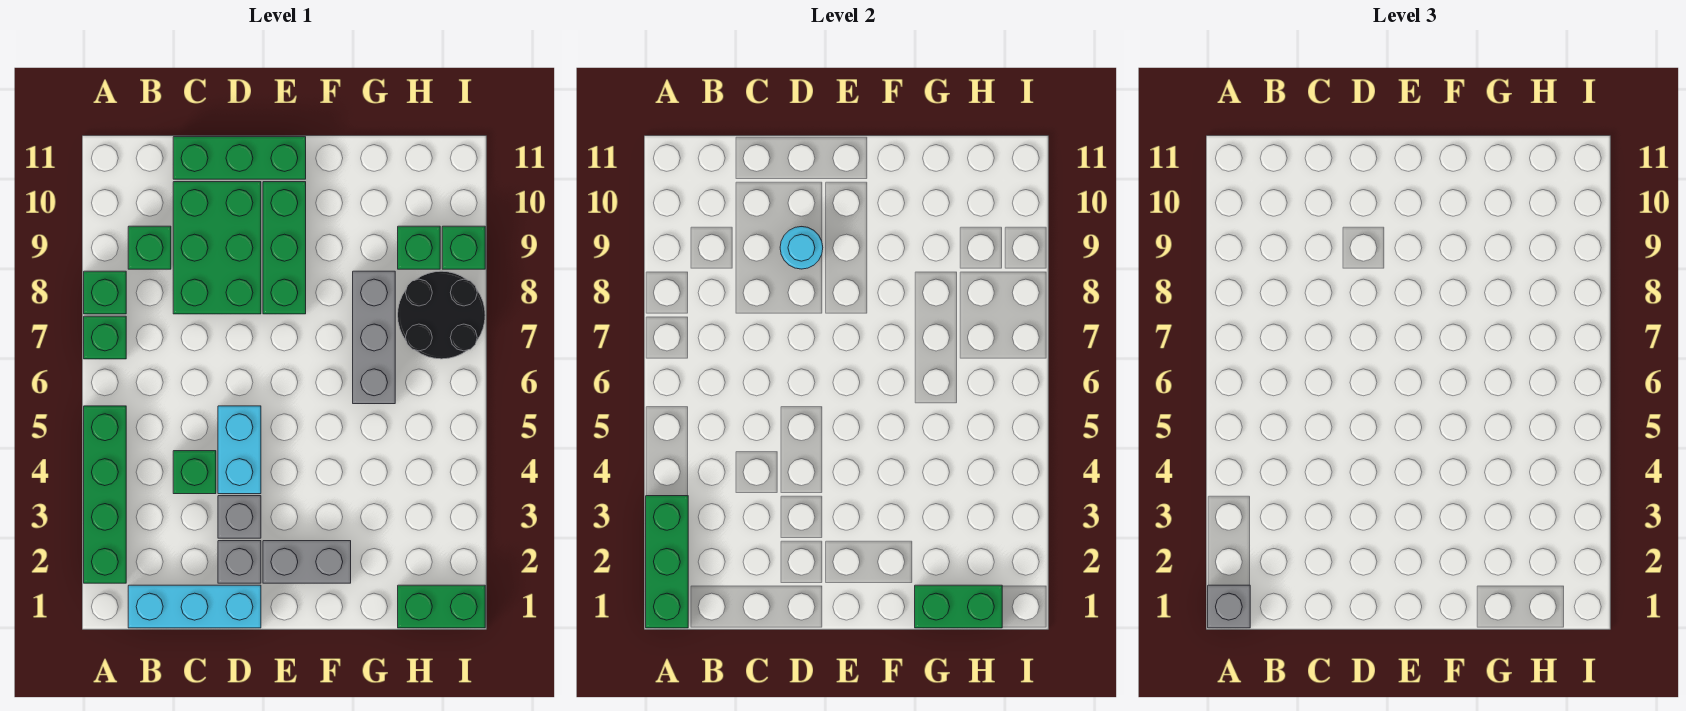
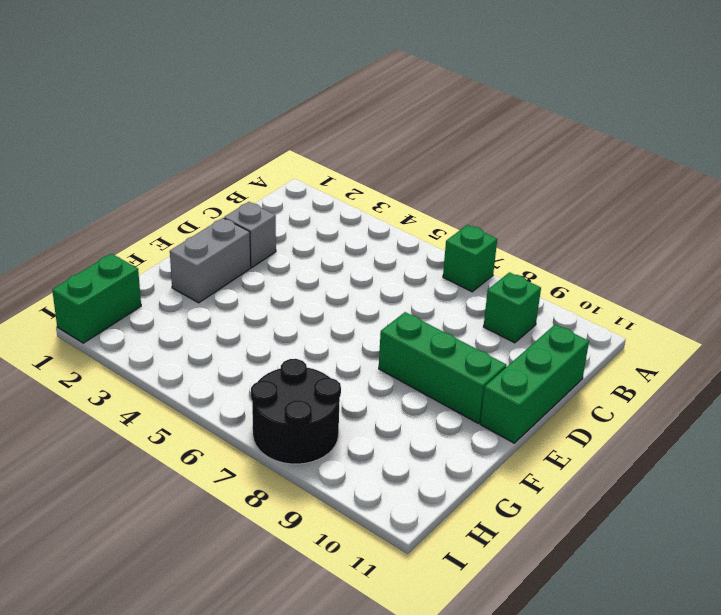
none -> green brick A2:A5 level 1
none -> green brick A8 level 1
none -> cyan brick B1:D1 level 1

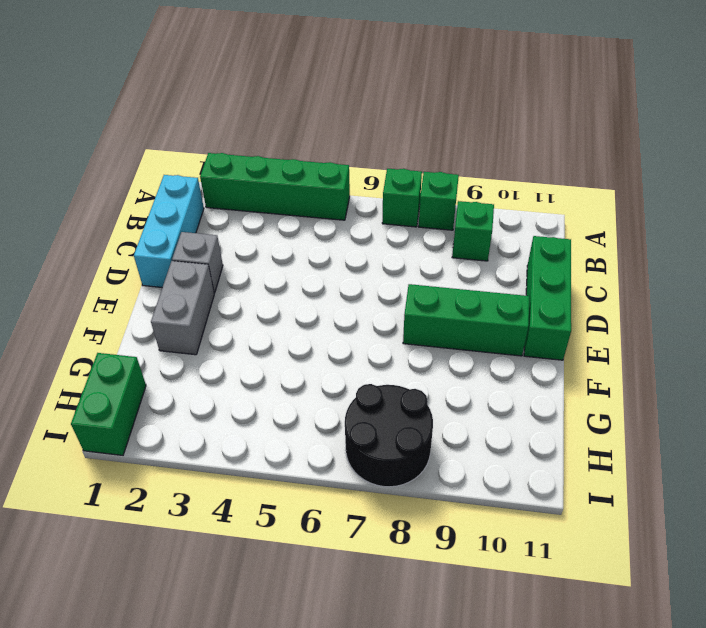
none -> green brick C4 level 1
none -> green brick C8:D10 level 1
none -> grey brick D3 level 1

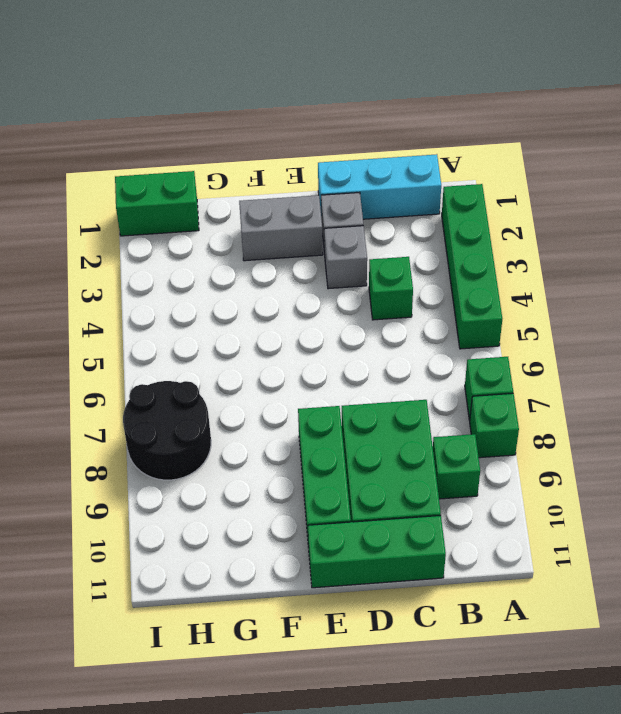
none -> cyan brick D4:D5 level 1
none -> grey brick G6:G8 level 1
none -> green brick H9 level 1

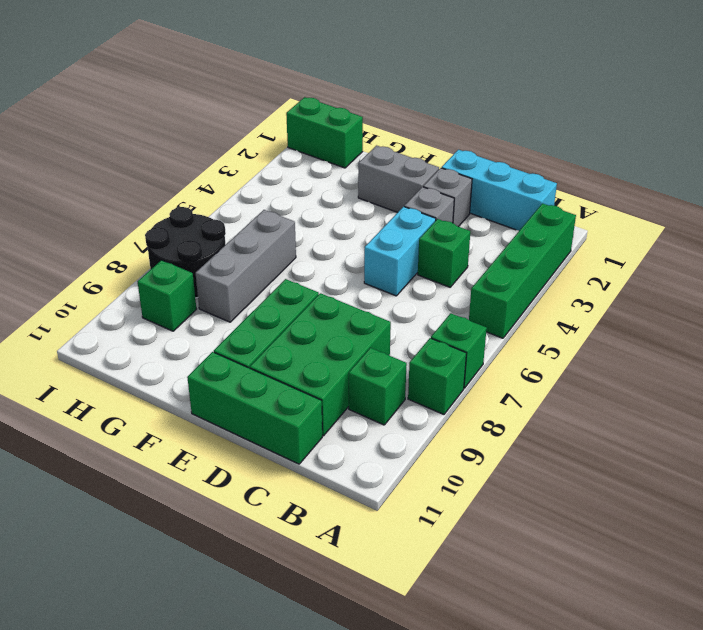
none -> green brick I9 level 1
none -> green brick A1:A3 level 2
none -> cyan round brick D9 level 2

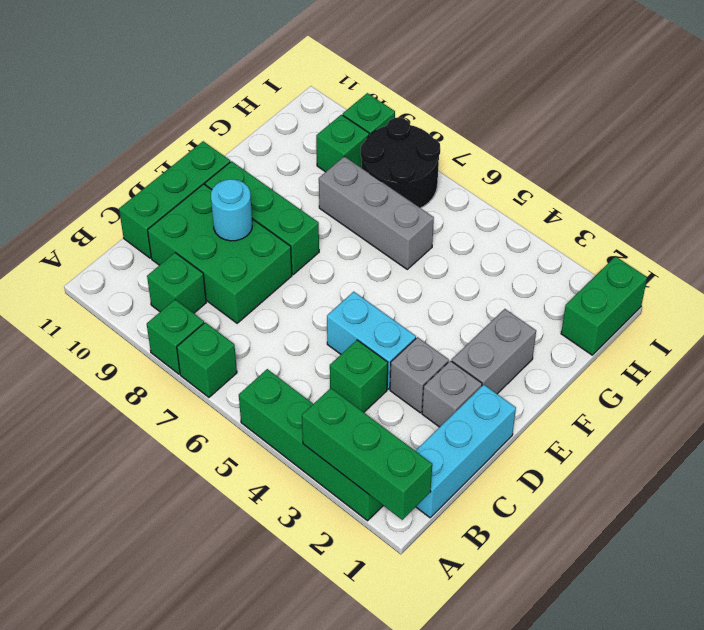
none -> green brick G1:H1 level 2
none -> grey brick A1 level 3

